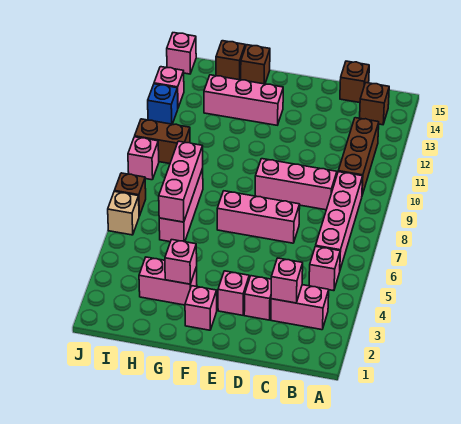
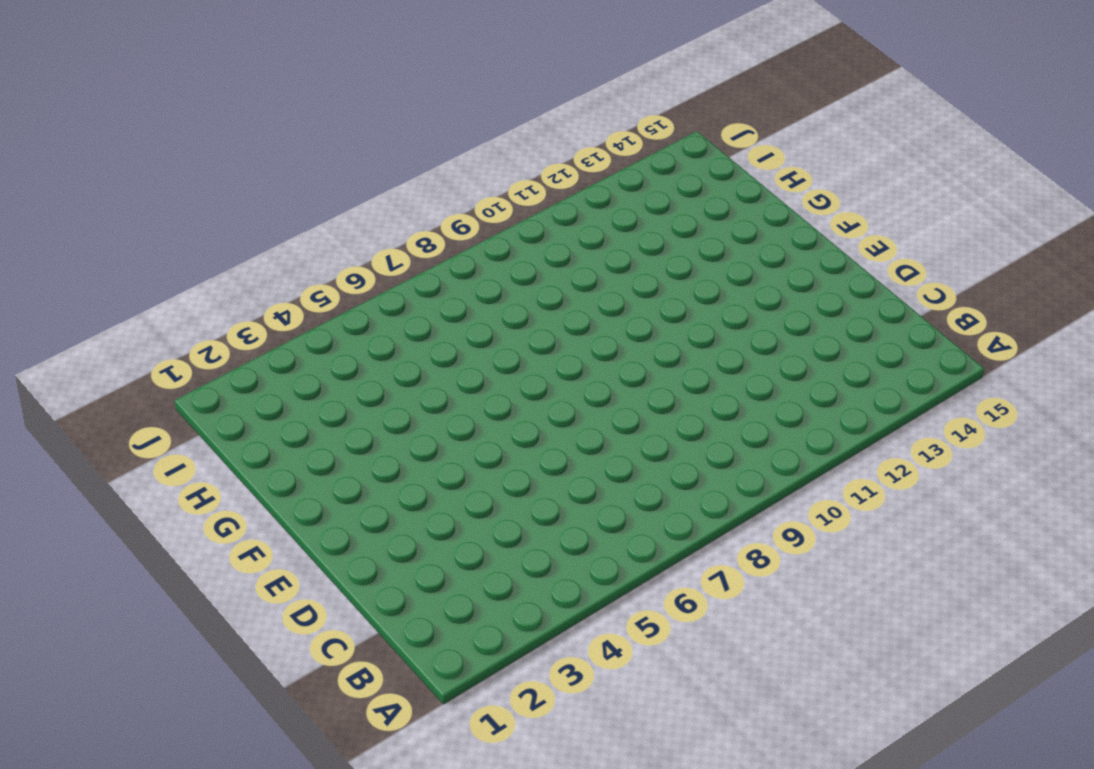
none -> pink brick B3:C3 level 1
none -> pink brick B5 level 1
none -> pink brick B6:B9 level 1

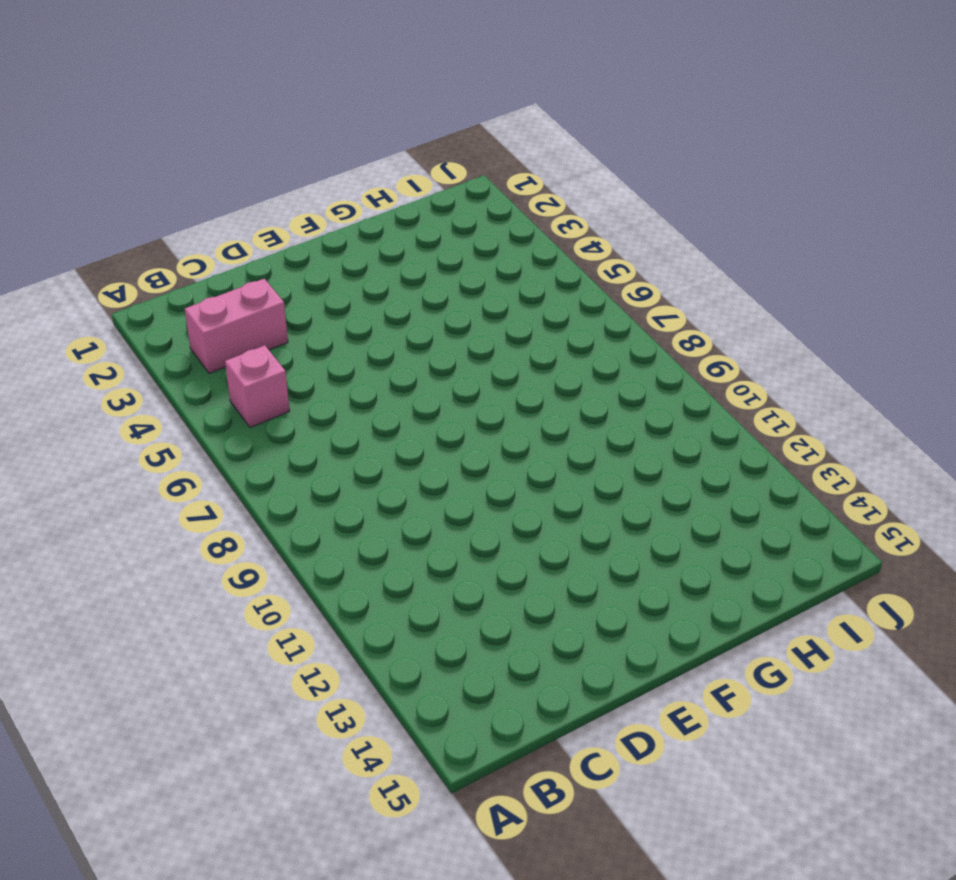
none -> pink brick B6:B9 level 1
none -> brown brick B10:B12 level 1
none -> brown brick B14 level 1

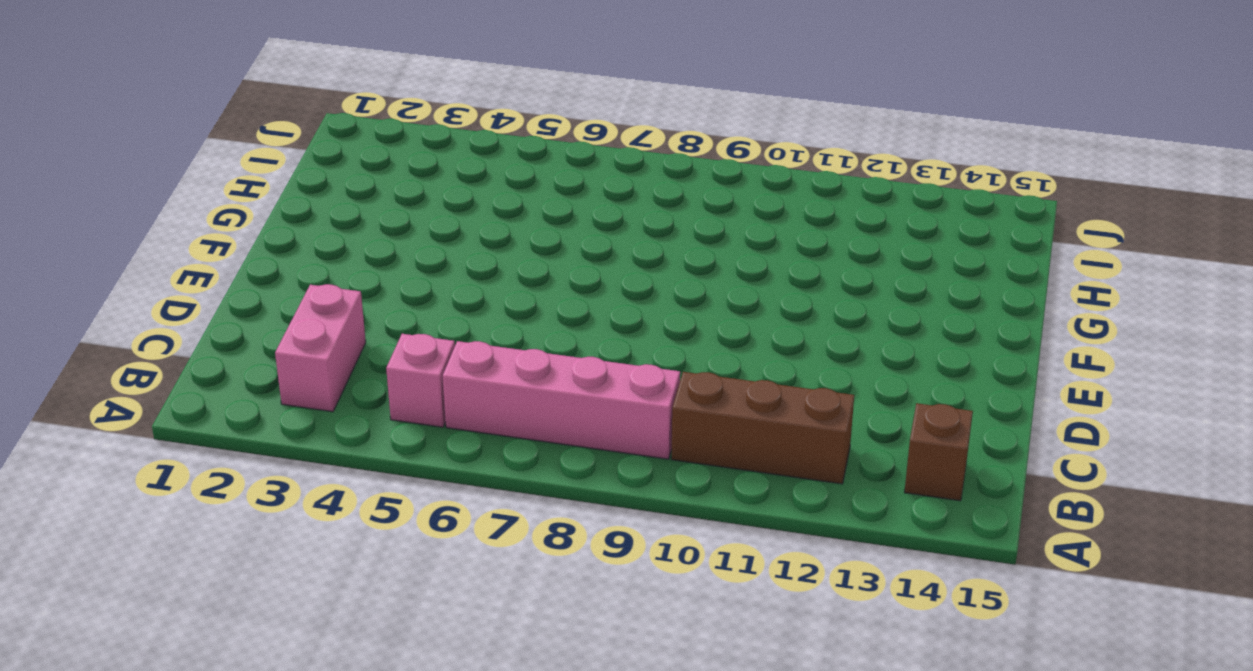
none -> pink brick C9:E9 level 1
none -> brown brick C15 level 1
none -> pink brick D3 level 1

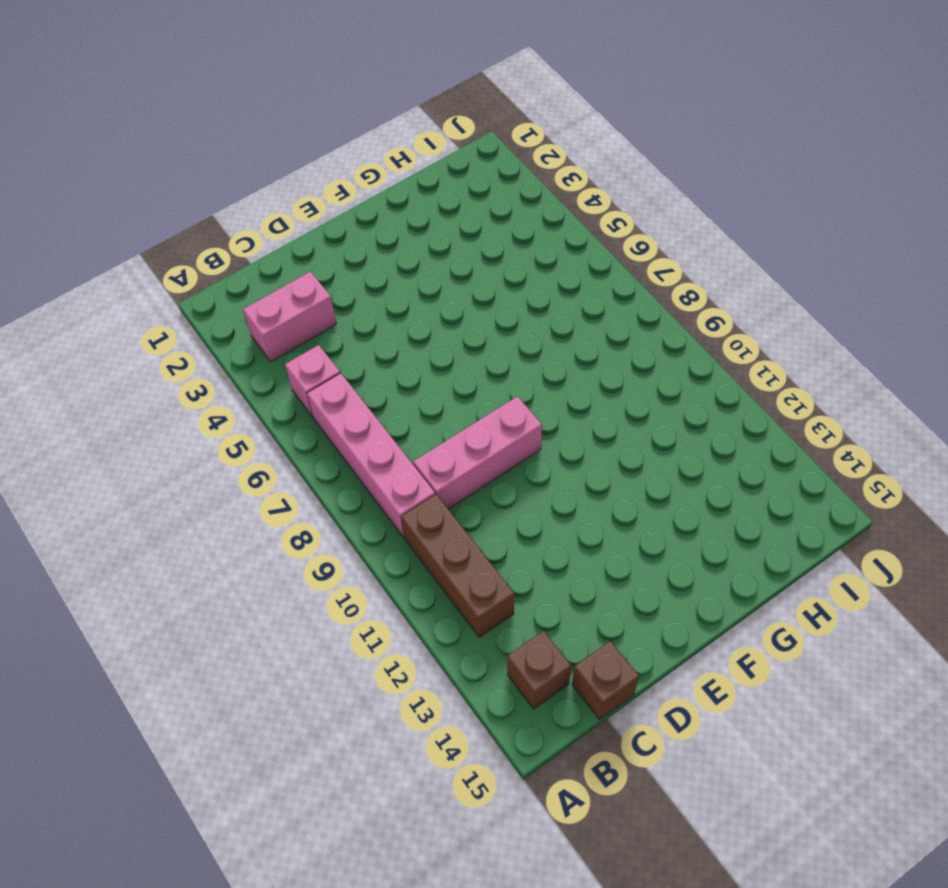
none -> pink brick D3 level 1
none -> pink brick D7:F7 level 1
none -> pink brick E3 level 1

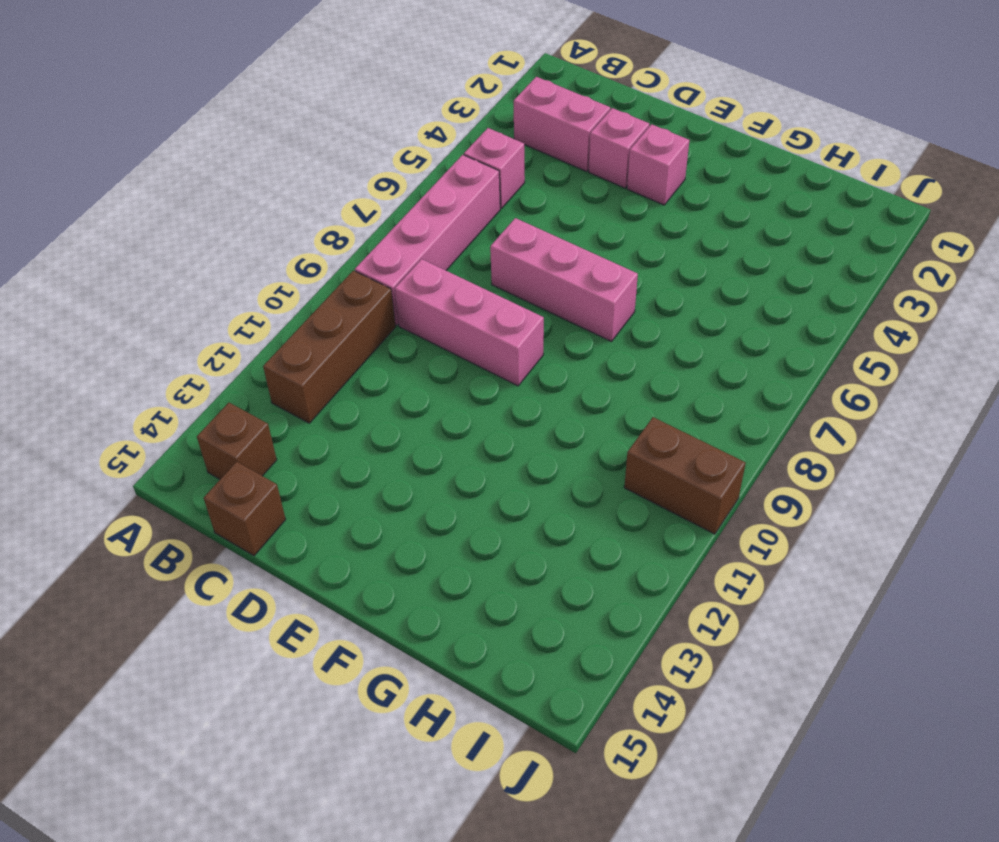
none -> pink brick F2 level 1
none -> pink brick F13:H13 level 1
none -> pink brick G3:H3 level 1

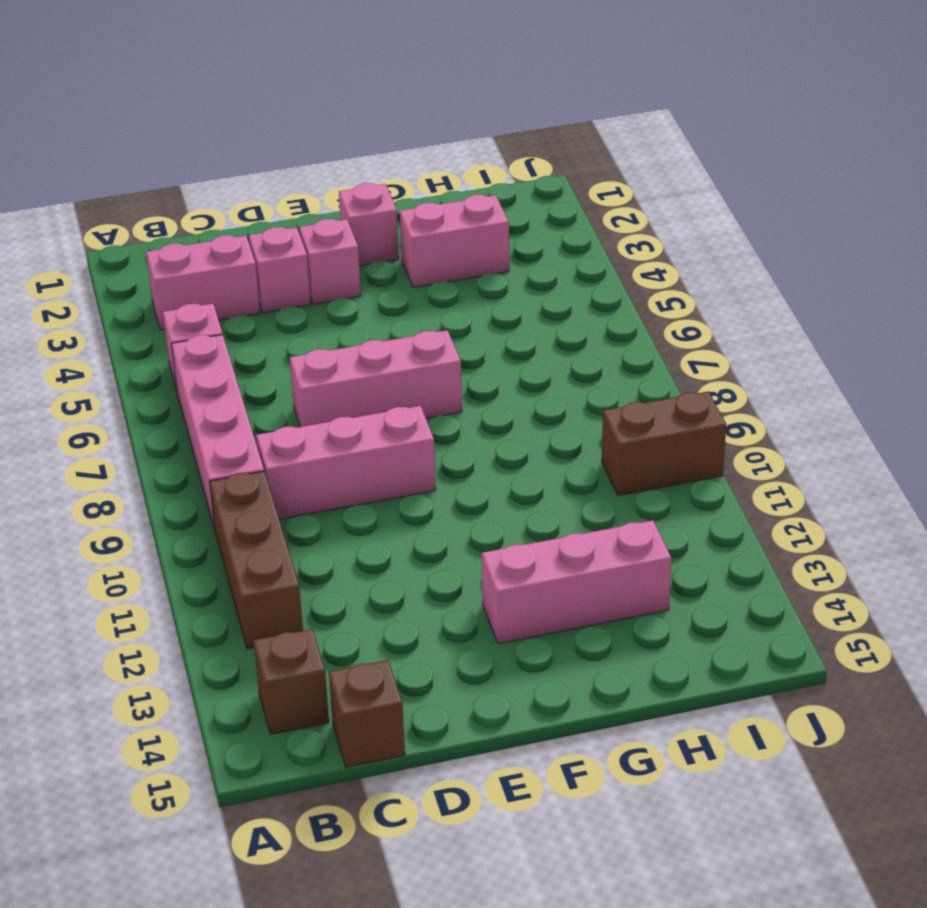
none -> brown brick G15 level 1
none -> pink brick H6:H8 level 1
none -> brown brick H15 level 1

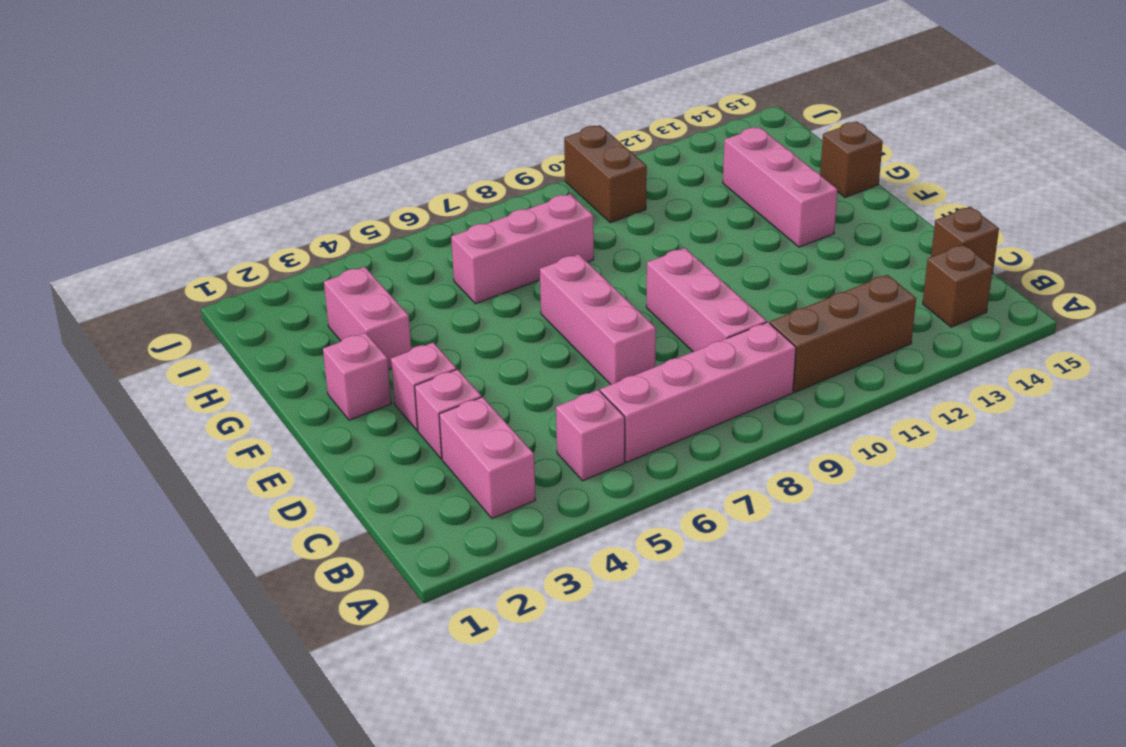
none -> brown brick H15 level 1
none -> tan brick J6 level 1
none -> brown brick J7 level 1

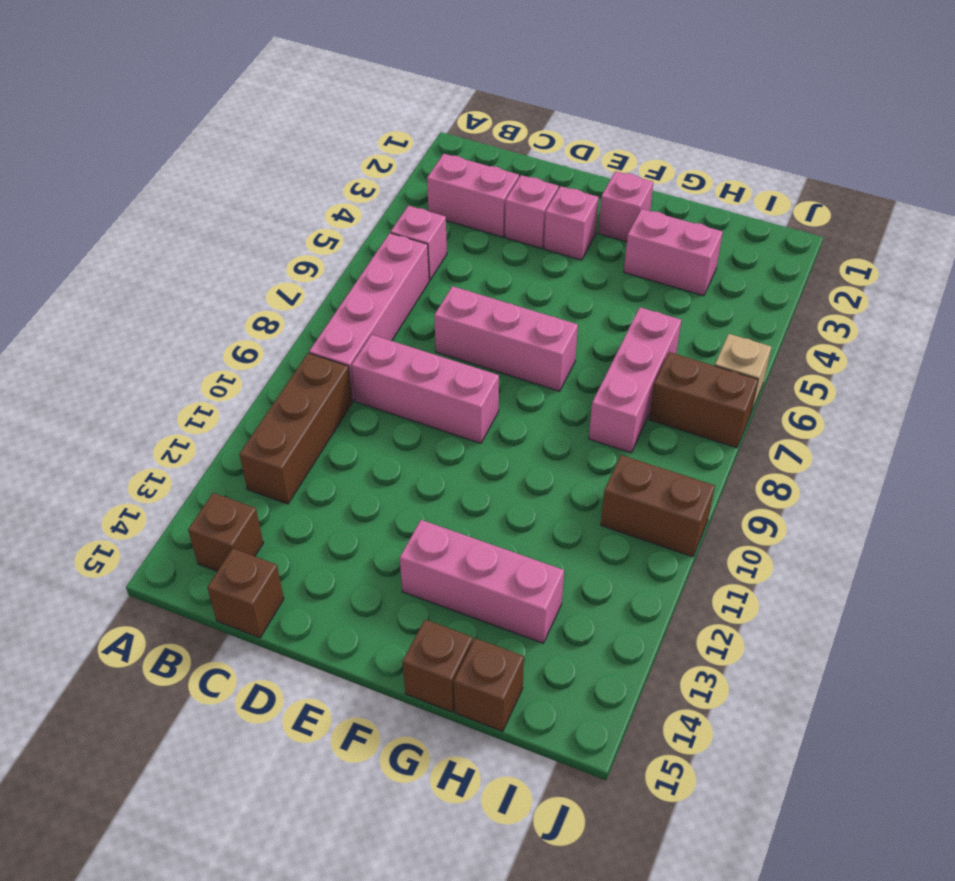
brown brick I7:J7 level 1 -> brown brick J7 level 1
none -> pink brick J9 level 1
none -> blue brick J12 level 1
none -> pink brick J13 level 1

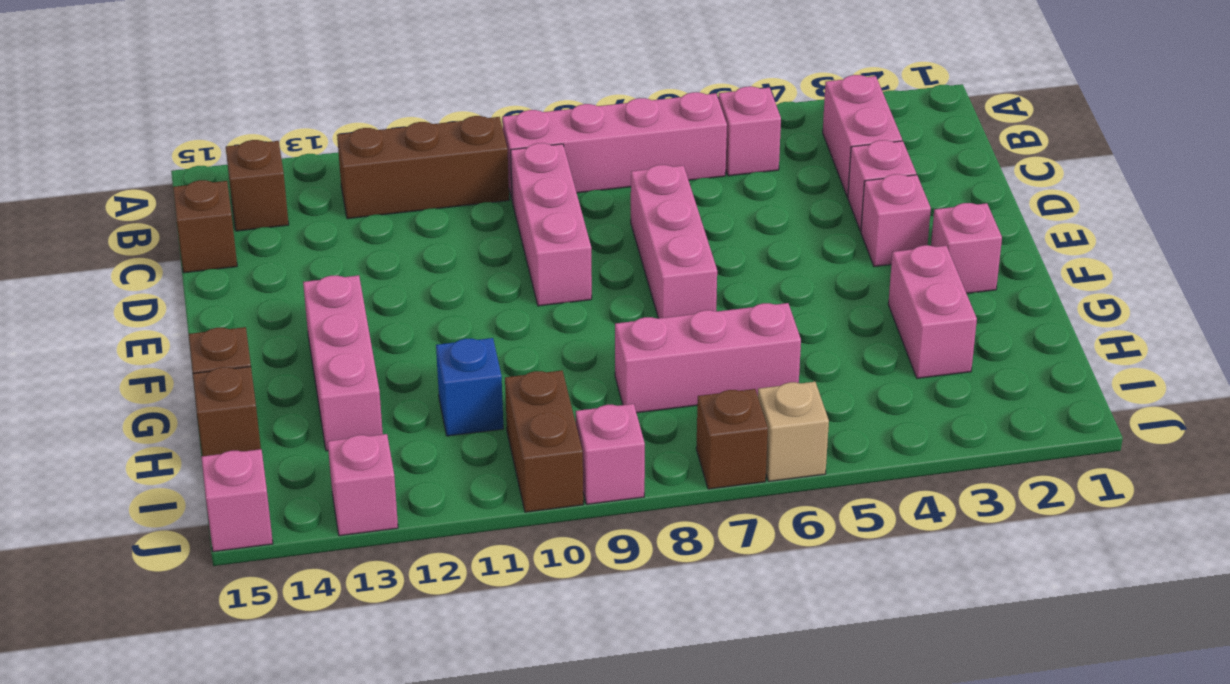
blue brick H11 level 1 -> blue brick J12 level 1
none -> pink brick C3 level 2
none -> pink brick G3 level 2
none -> pink brick H6:H8 level 2

